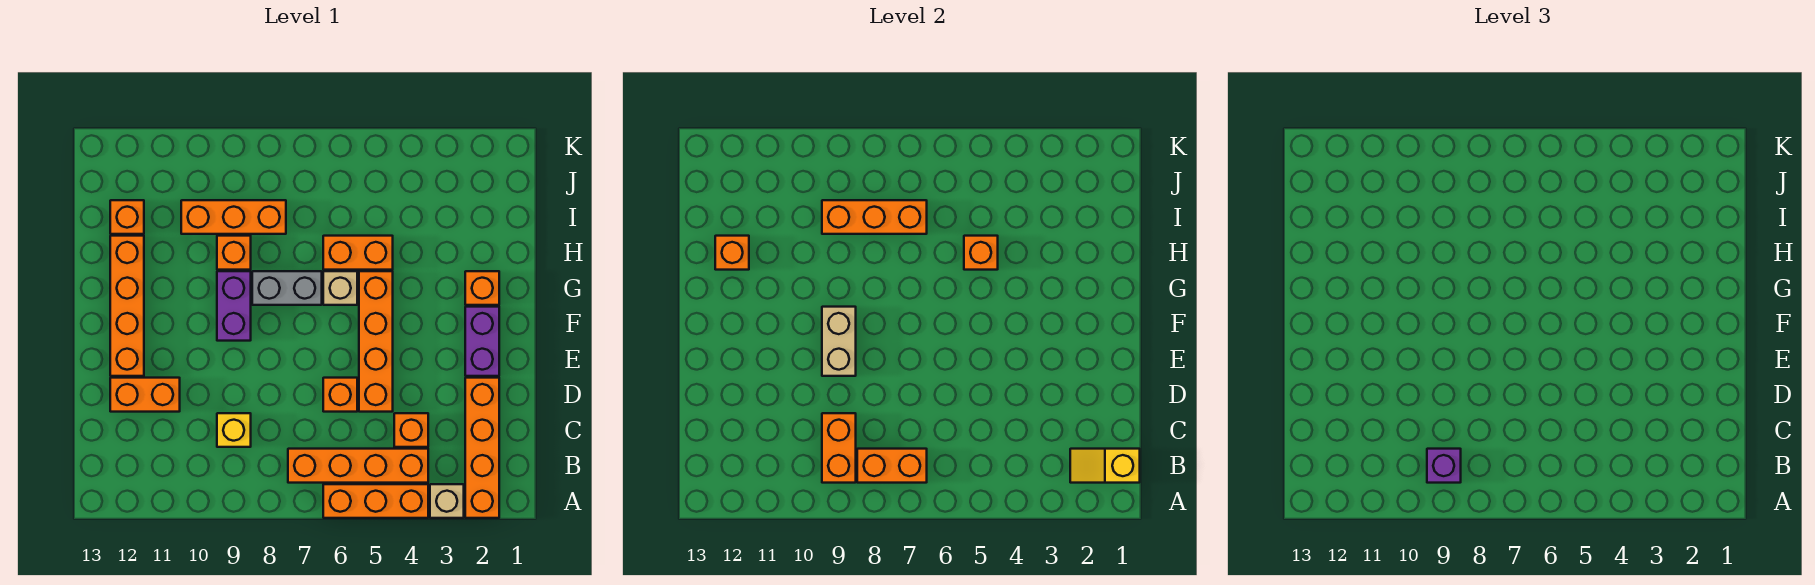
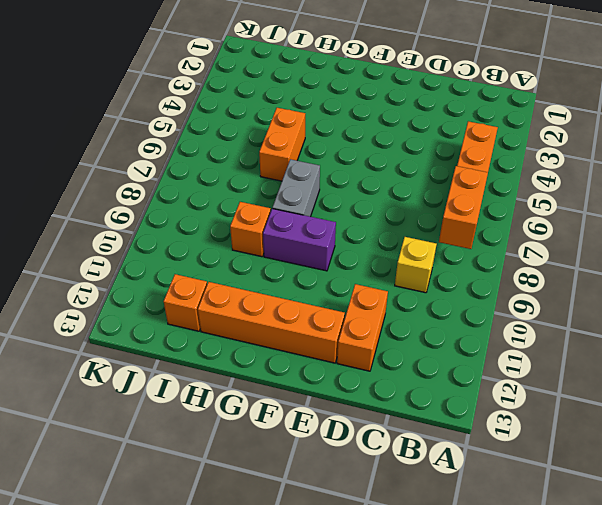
none -> orange brick A2:D2 level 1
none -> tan brick A3 level 1
none -> orange brick A4:A6 level 1

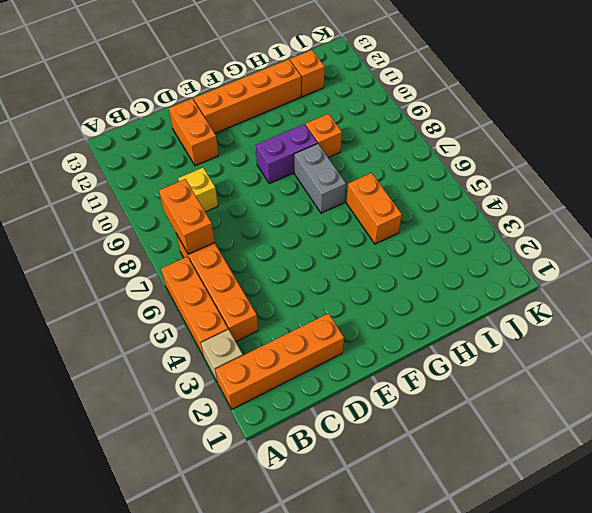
none -> orange brick C4 level 1
none -> orange brick D5:G5 level 1
none -> orange brick D6 level 1

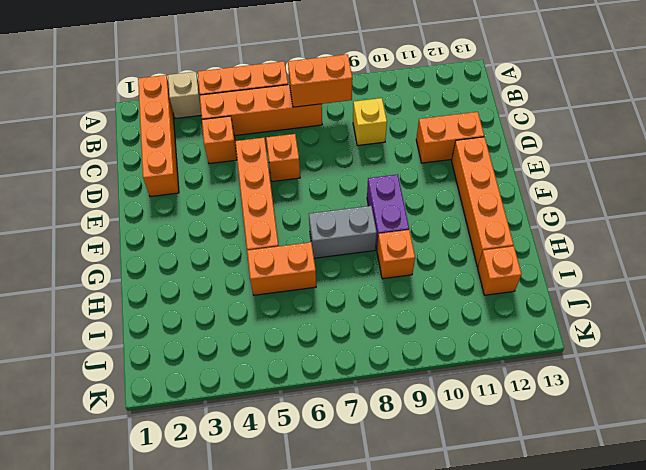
none -> purple brick E2:F2 level 1
none -> orange brick G2 level 1
none -> tan brick G6 level 1

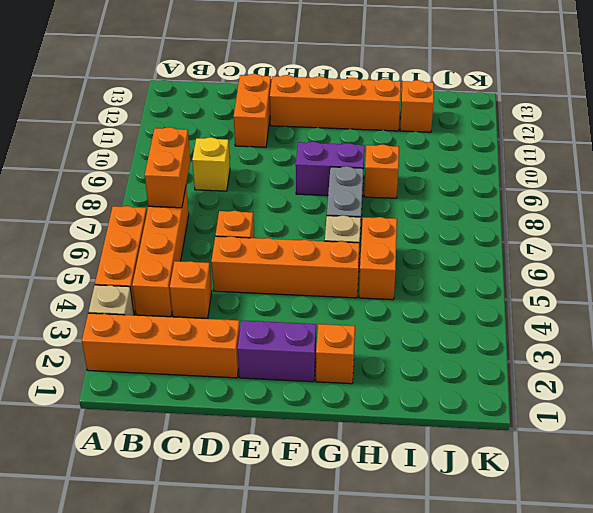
none -> orange brick I8:I10 level 1
none -> yellow slope B1:B2 level 2 top 1
none -> orange brick B9:C9 level 2

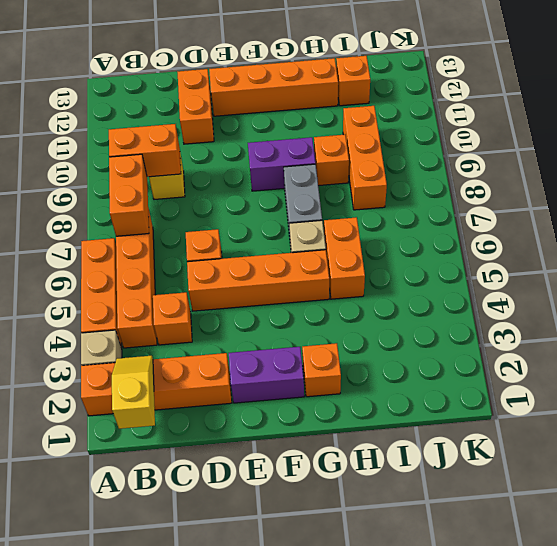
none -> tan brick E9:F9 level 2
none -> orange brick H5 level 2
none -> orange brick H12 level 2

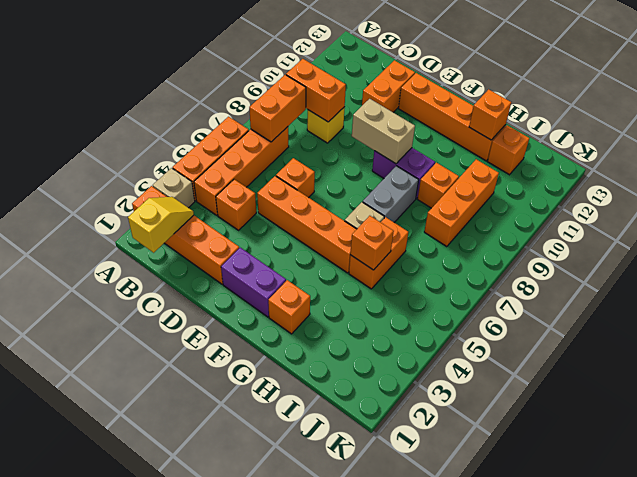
none -> orange brick I7:I9 level 2
none -> purple brick B9 level 3

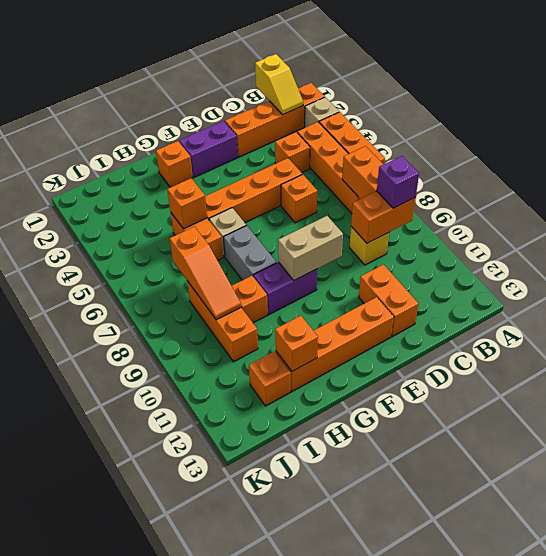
orange slope I7:I9 level 2 top 7 -> orange brick I7:I9 level 2

